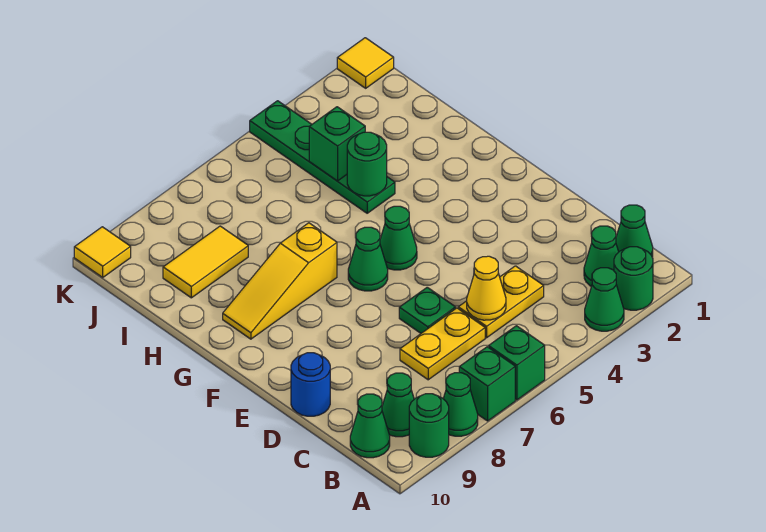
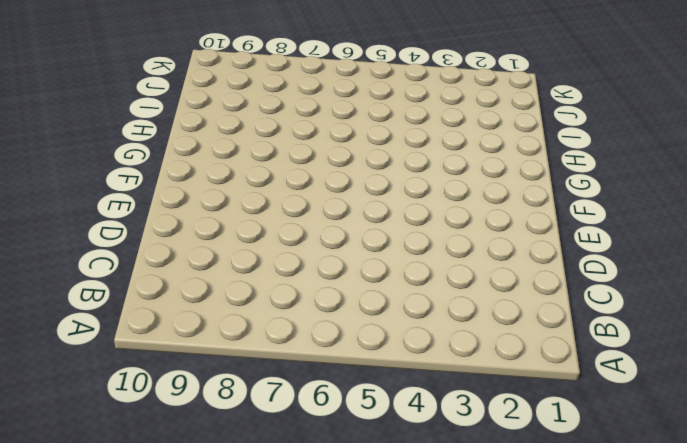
none -> green round brick A2 level 1
none -> green cone A3 level 1
none -> green brick A6 level 1

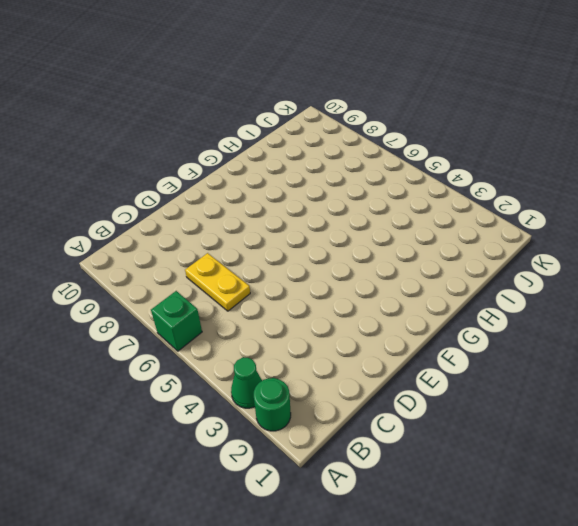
none -> green brick A7 level 1
none -> green cone A8 level 1
none -> green round brick A9 level 1

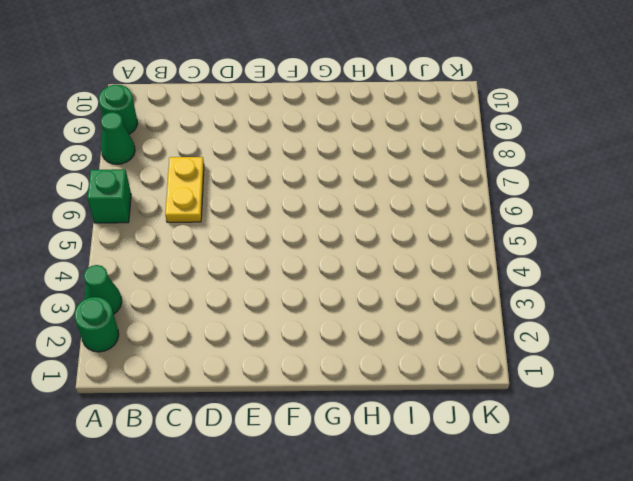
none -> green brick A7 level 1
none -> green cone B1 level 1
none -> green cone B2 level 1

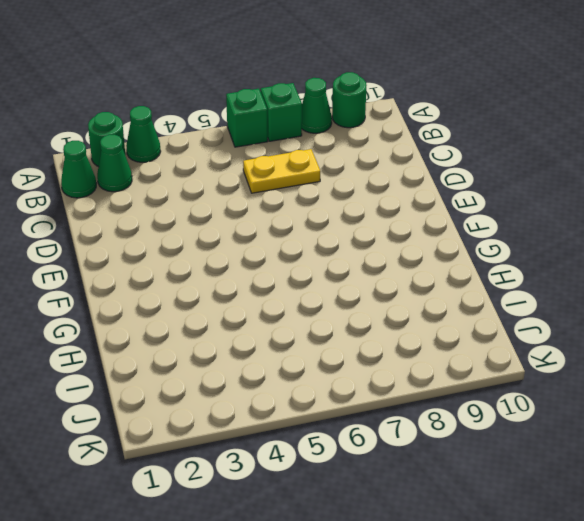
none -> green cone B9 level 1
none -> green cone B10 level 1
none -> yellow plate C4:C5 level 1

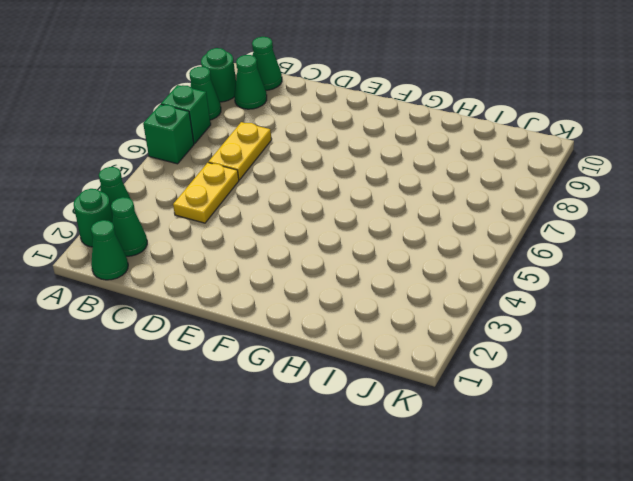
none -> green plate D6 level 1
none -> blue round brick D10 level 1
none -> green cone F5 level 1

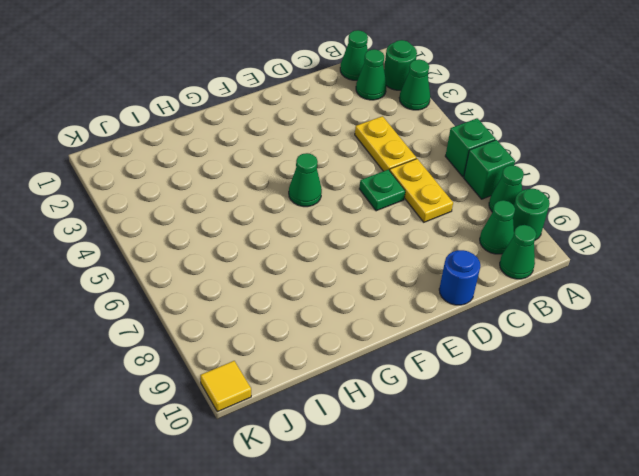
none -> green cone F6 level 1
none -> yellow slope G7:G9 level 1 top 7
none -> green plate H4:K4 level 1

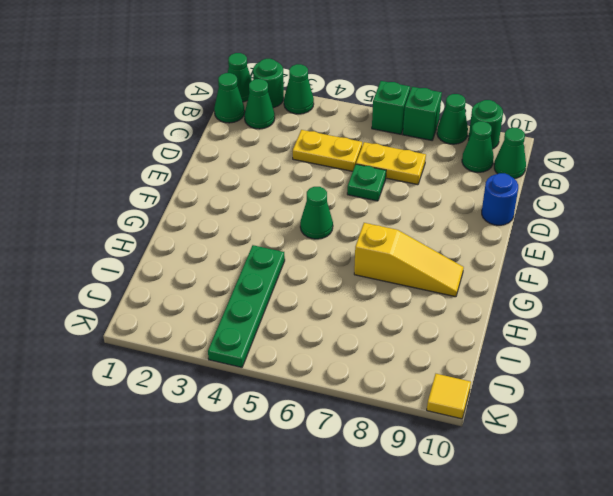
green cone A1 level 1 -> green cone F6 level 1
none -> yellow tile I8:I9 level 1
none -> yellow tile K1 level 1
none -> yellow cone C5 level 2

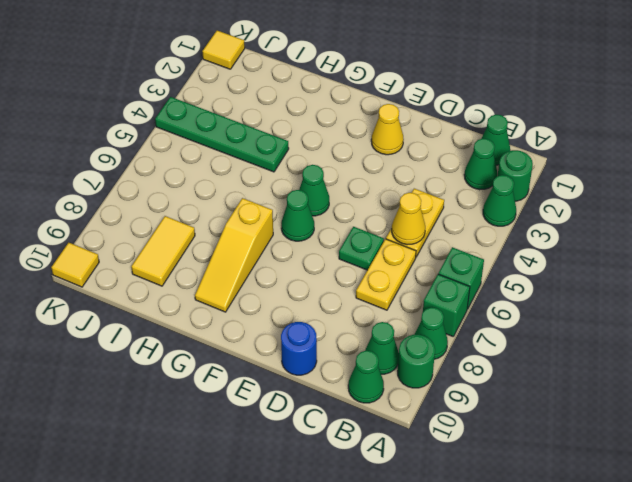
yellow cone E2 level 1 -> none
none -> green round brick H4 level 2
none -> green brick I4 level 2

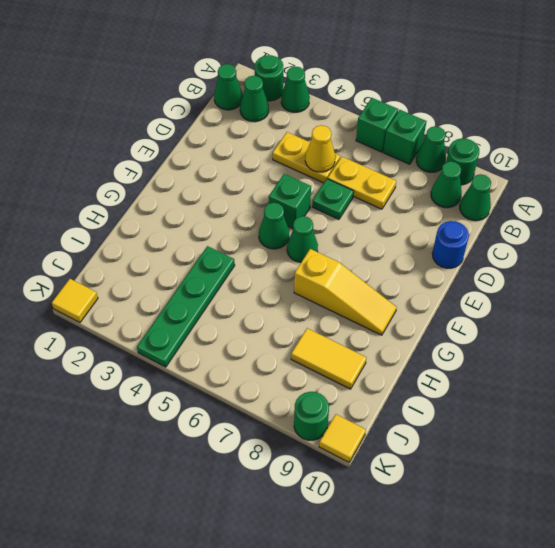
green brick E5 level 1 -> green brick I4 level 2
green round brick K9 level 1 -> green round brick H4 level 2

